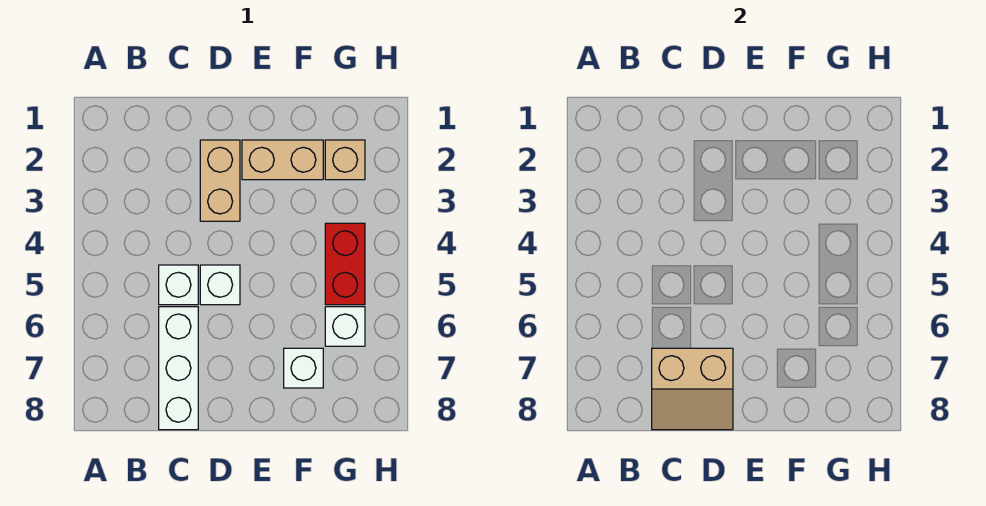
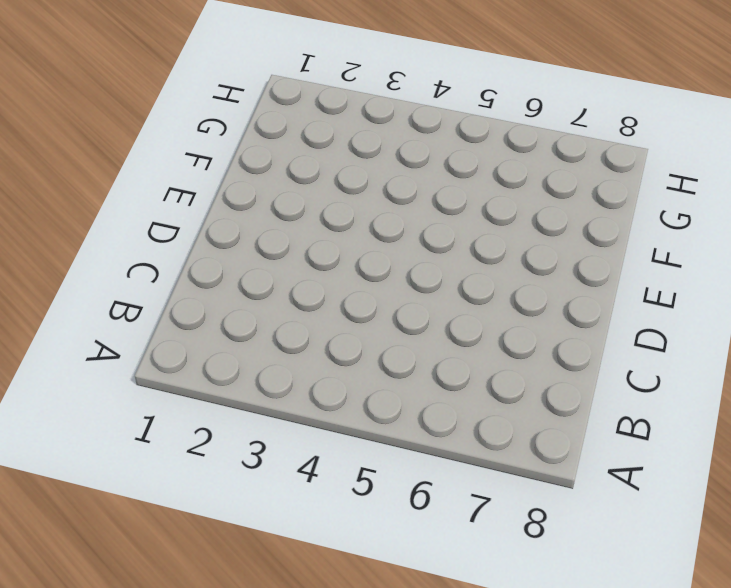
none -> white brick C5 level 1
none -> white brick C6:C8 level 1

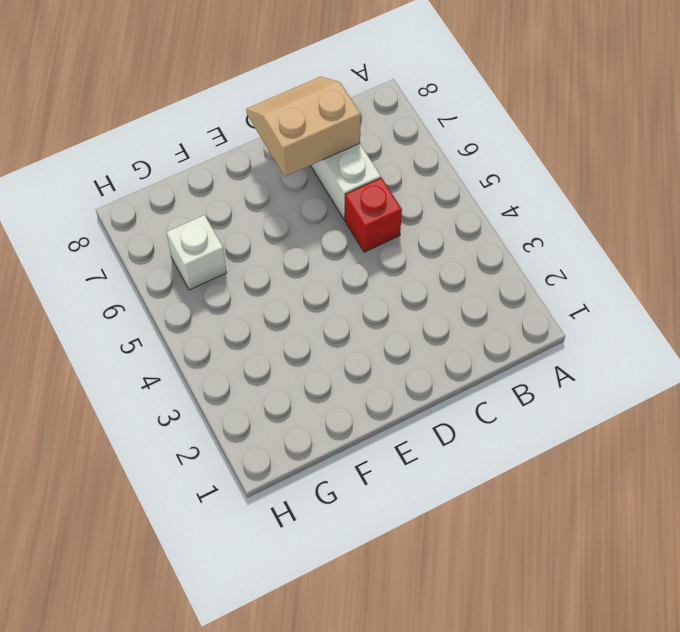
red brick C5 level 1 -> white brick C5 level 1
none -> tan brick D2:D3 level 1
none -> white brick D5 level 1

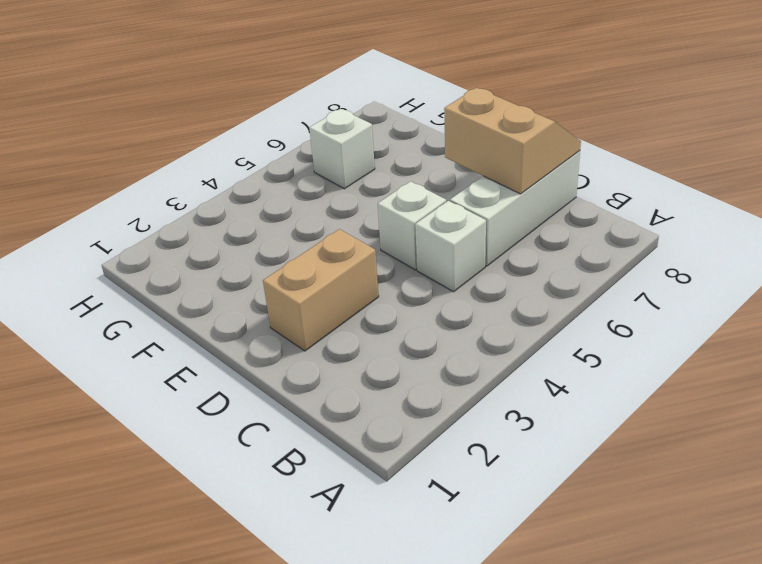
none -> tan brick E2:F2 level 1
none -> white brick F7 level 1

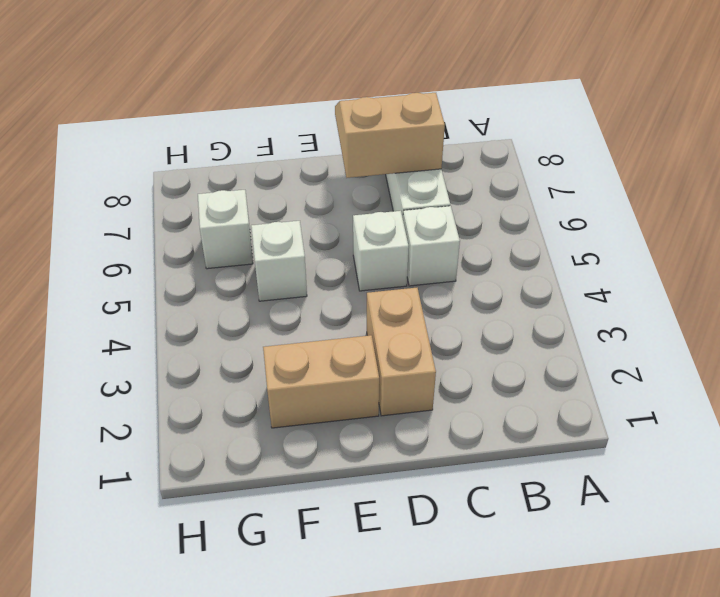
white brick F5 level 1 -> white brick F7 level 1
none -> tan brick G2 level 1
none -> red brick G4:G5 level 1

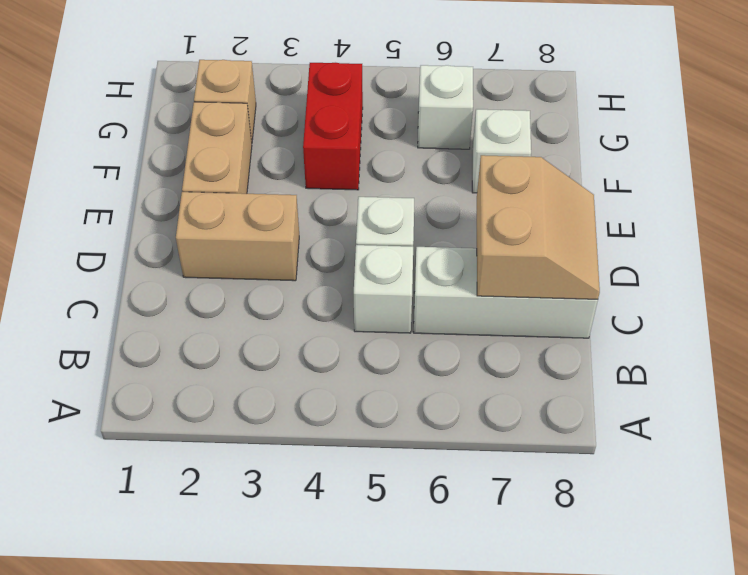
red brick F4:G4 level 1 -> red brick G4:G5 level 1

